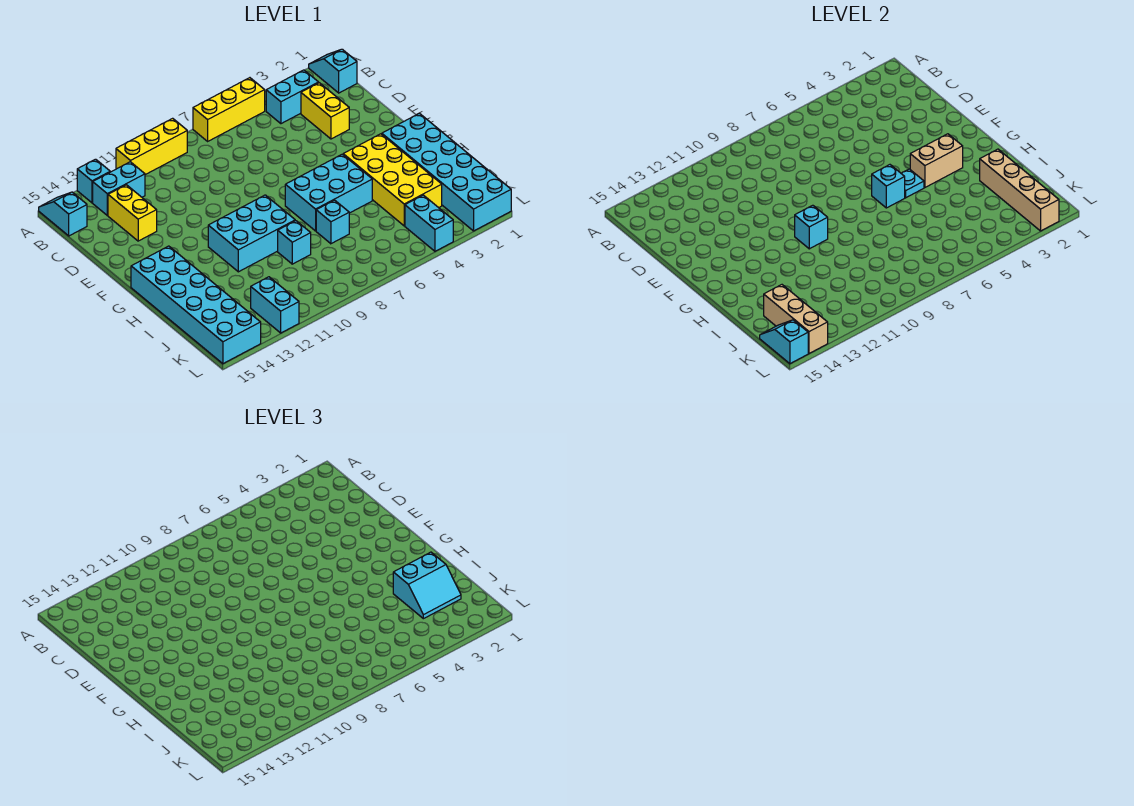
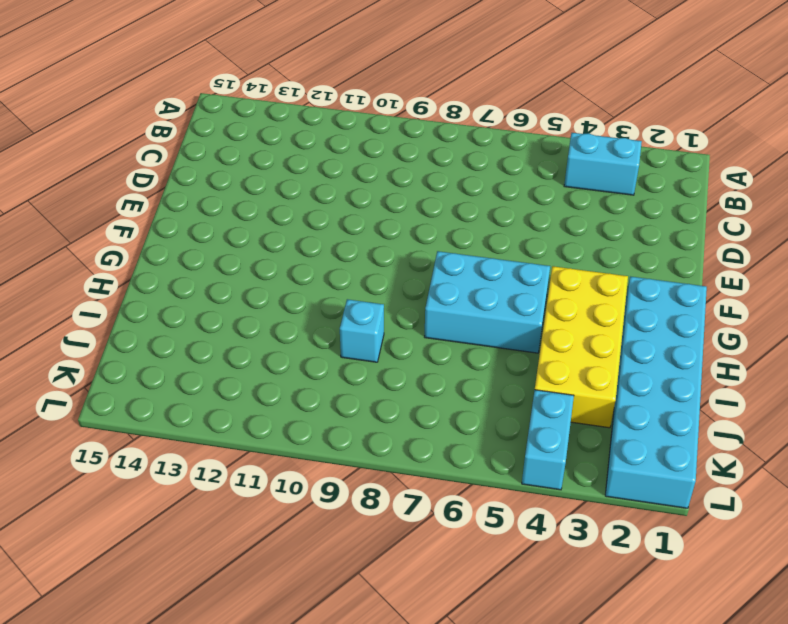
none -> cyan slope A1:B1 level 1 top B
none -> yellow brick A5:A7 level 1
none -> yellow brick A9:A11 level 1

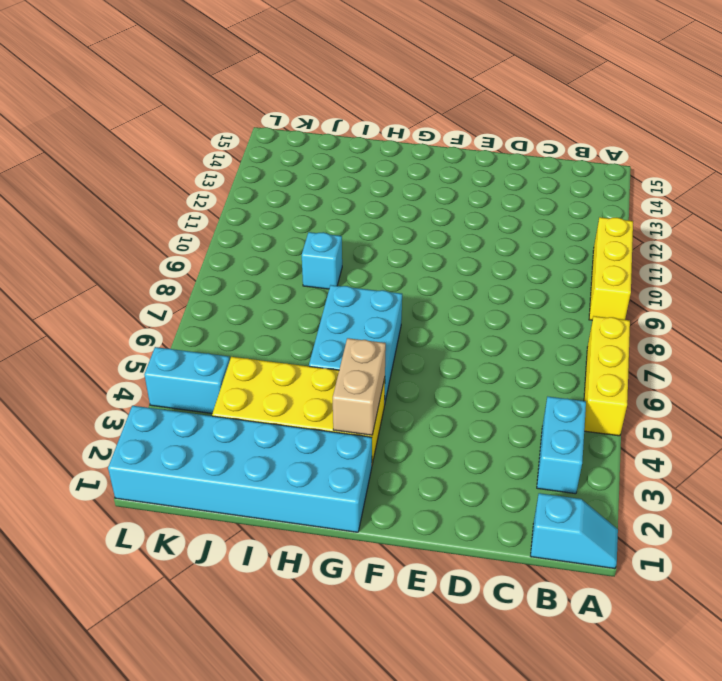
none -> cyan brick A13 level 1
none -> cyan slope A15:B15 level 1 top B
none -> cyan brick B12:B13 level 1

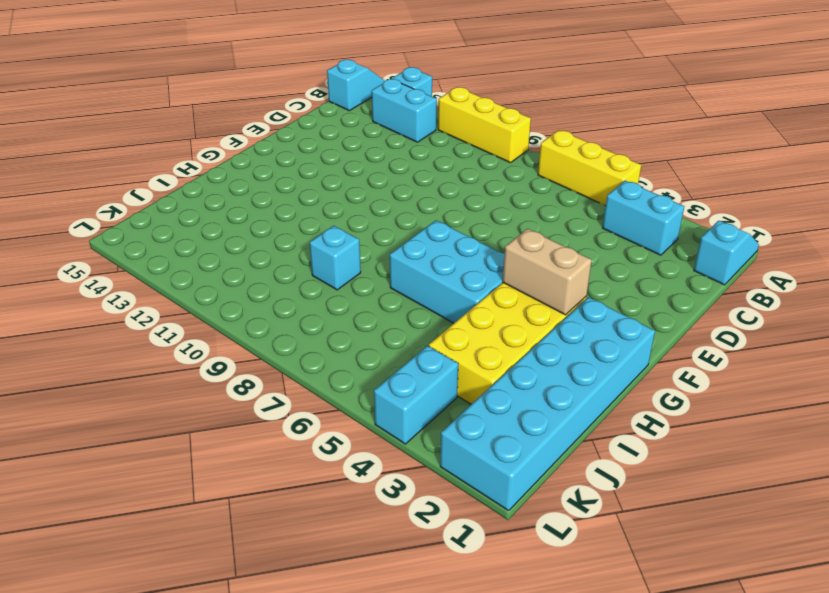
none -> yellow brick C3:D3 level 1
none -> yellow brick C13:D13 level 1
none -> cyan brick G9:H11 level 1

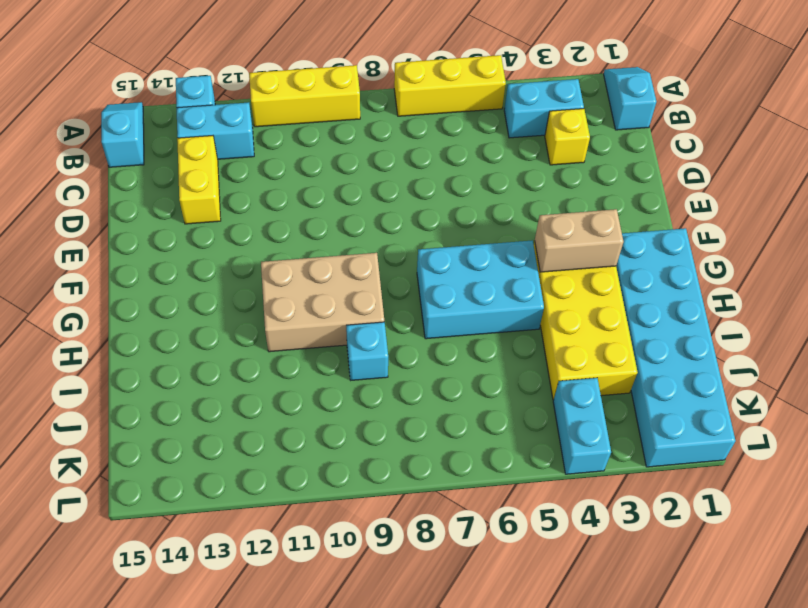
yellow brick C3 level 1 -> yellow brick C3:D3 level 1
tan brick G9:H11 level 1 -> cyan brick G9:H11 level 1
none -> cyan brick G14:L15 level 1
none -> cyan brick I7 level 1
none -> cyan brick K12:L12 level 1

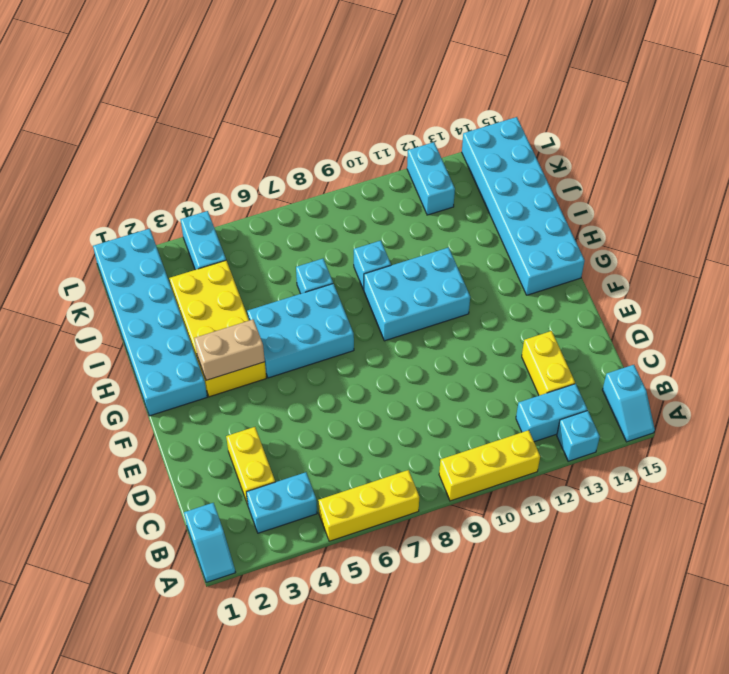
none -> cyan plate G5 level 2
none -> cyan brick G6 level 2
none -> cyan brick G10 level 2

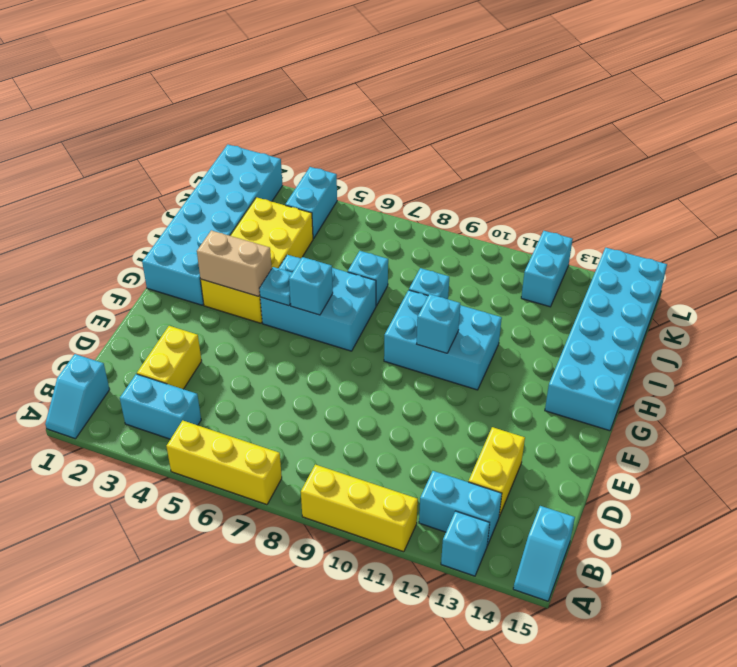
none -> tan brick I2:L2 level 2
none -> tan brick J14:L14 level 2
none -> cyan slope K15:L15 level 2 top L

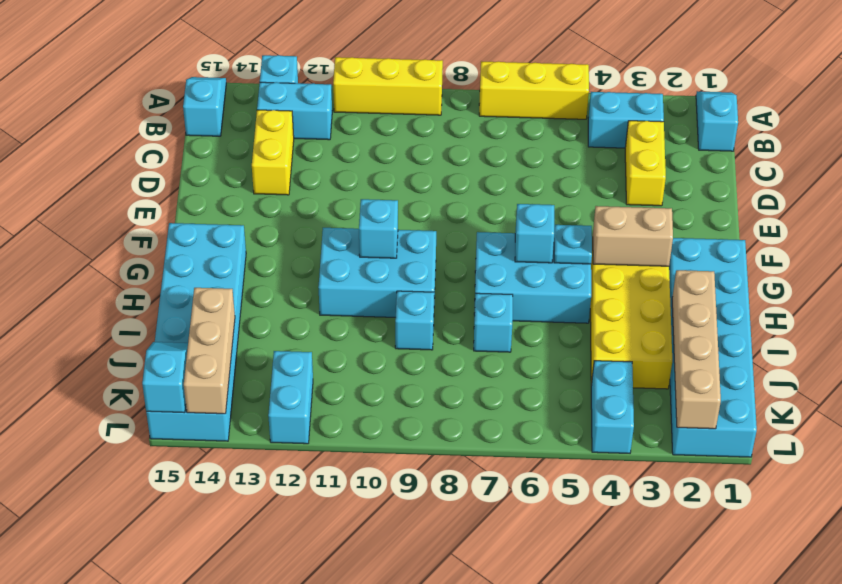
none -> cyan slope I2:J3 level 3 top I

